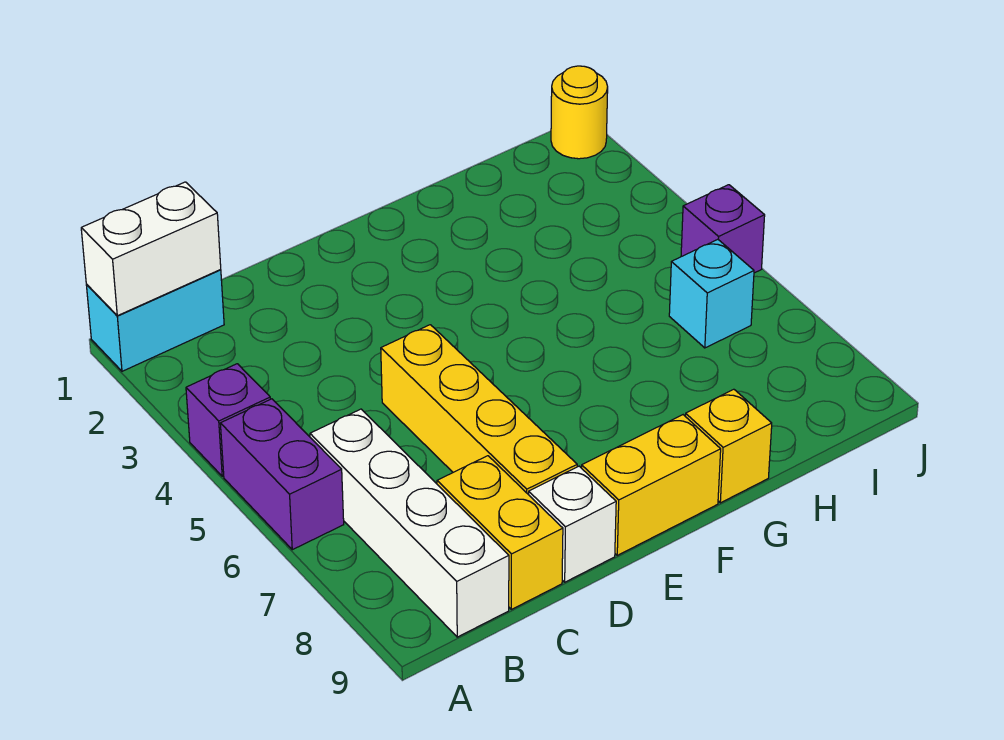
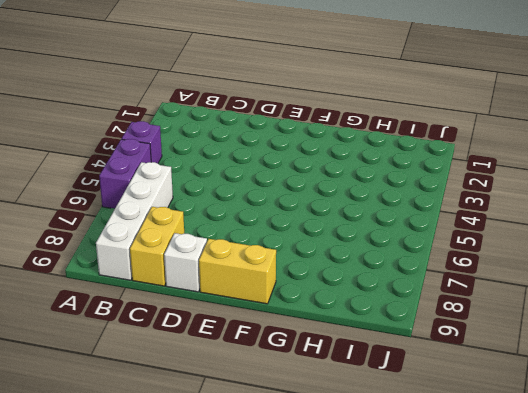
none -> cyan brick A1:B1 level 1
none -> yellow brick D5:D8 level 1
none -> yellow brick G9 level 1

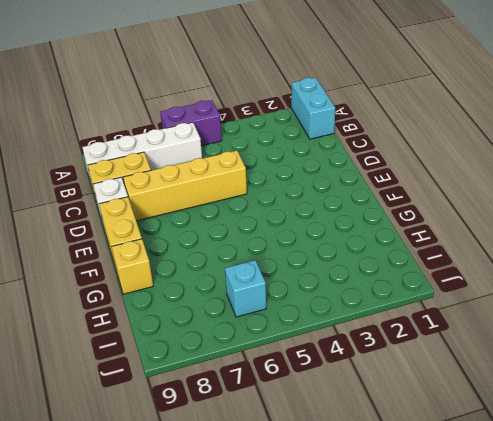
none -> purple brick A4 level 1
none -> yellow round brick J1 level 1
none -> purple brick J5 level 1

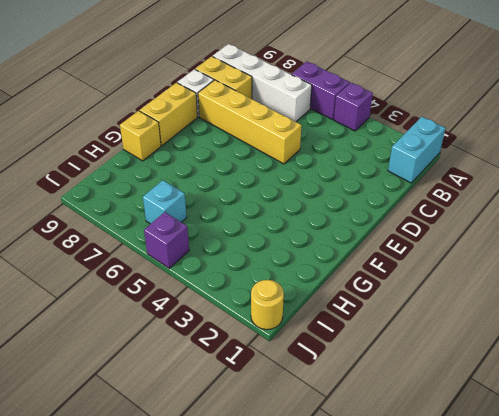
none -> white brick A1:B1 level 2

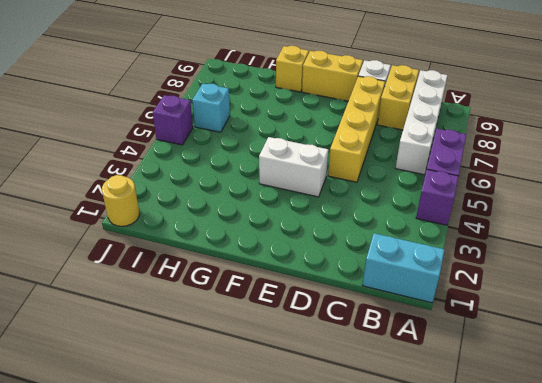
white brick E4:F4 level 1 -> white brick A1:B1 level 2

